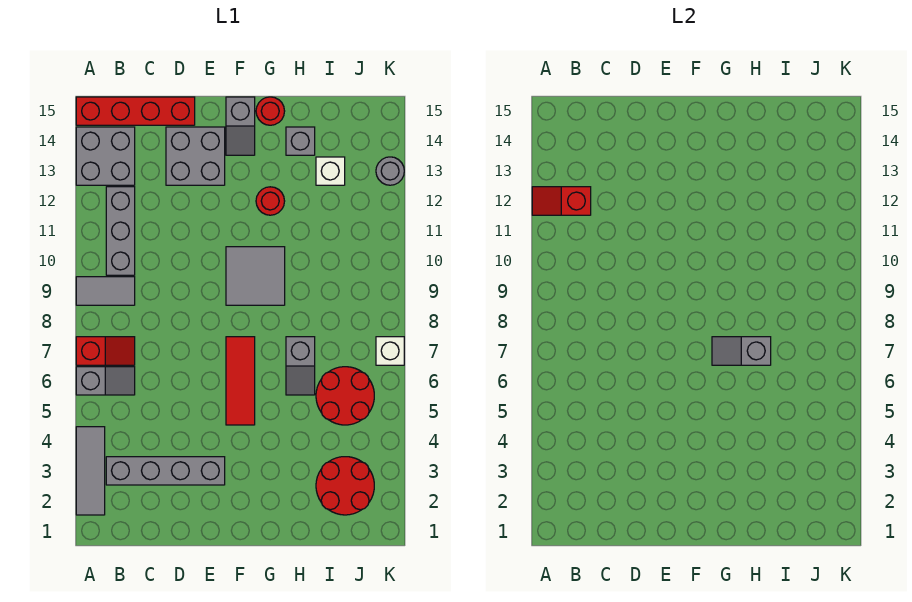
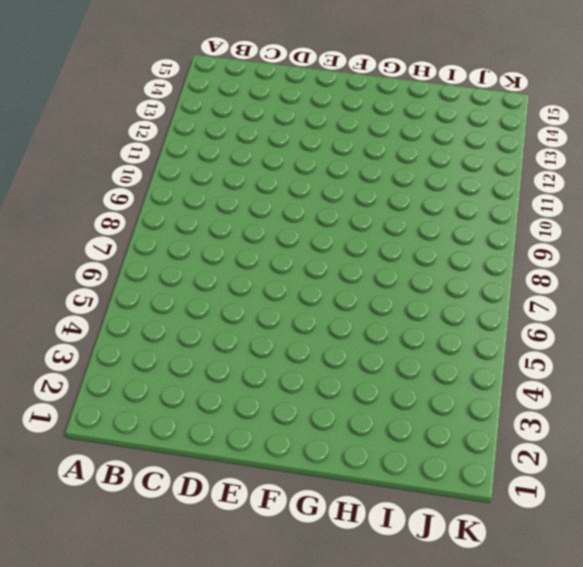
none -> grey tile A2:A4 level 1
none -> grey slope A6:B6 level 1 top A
none -> red slope A7:B7 level 1 top A

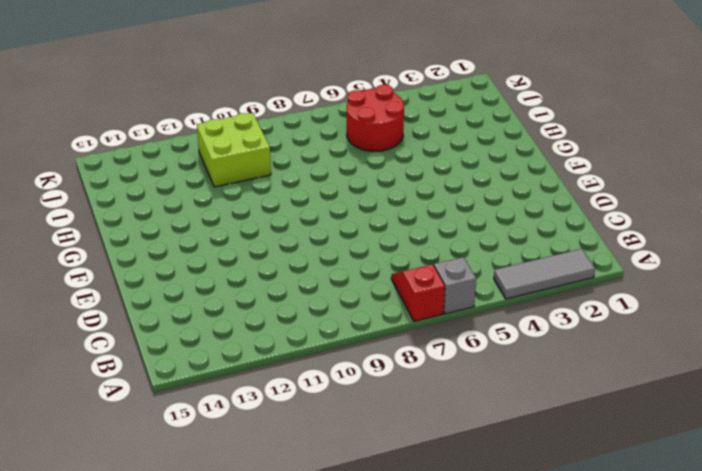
lime brick I10:J11 level 1 -> none
none -> grey tile A9:B9 level 1
none -> grey brick A13:B14 level 1
none -> red brick A15:D15 level 1

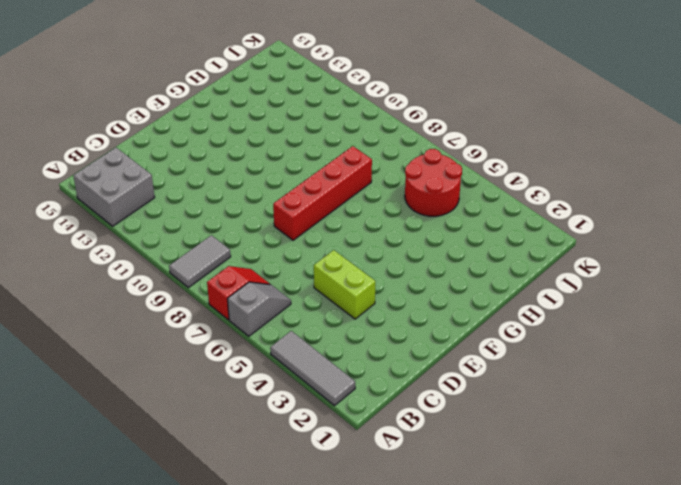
lime brick D4:D5 level 1 -> none
red brick E8:H8 level 1 -> red brick A15:D15 level 1
none -> grey brick B3:E3 level 1
none -> grey brick B10:B12 level 1
none -> grey brick D13:E14 level 1

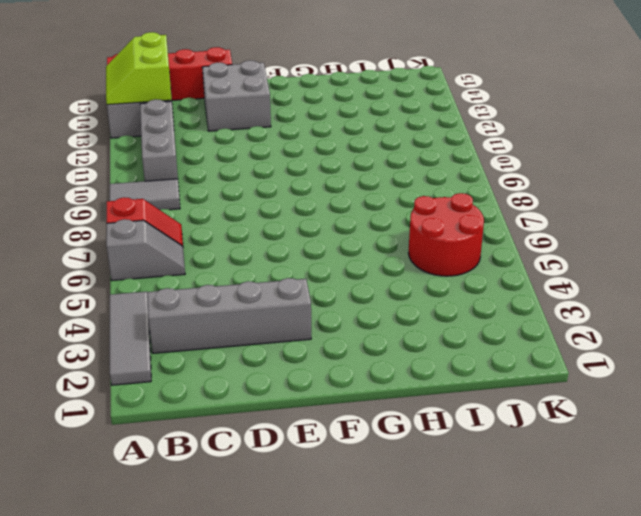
lime slope A13:B14 level 2 top B -> none
none -> red tile F5:F7 level 1
none -> grey tile F9:G10 level 1
none -> grey slope F14:F15 level 1 top 15

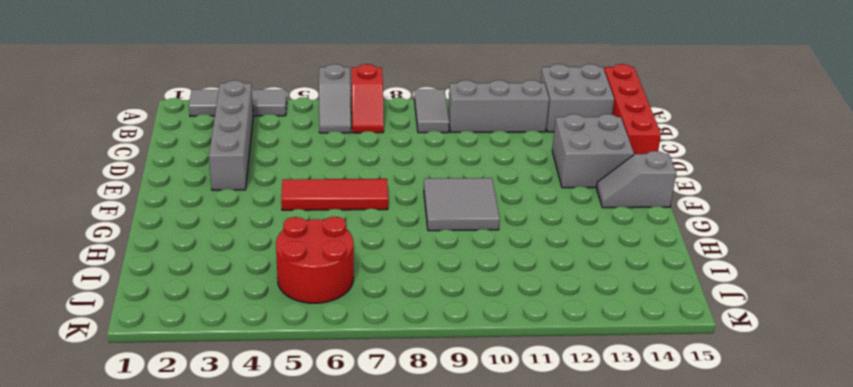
none -> red round brick G12 level 1
none -> red round brick G15 level 1
none -> grey slope H6:H7 level 1 top 7

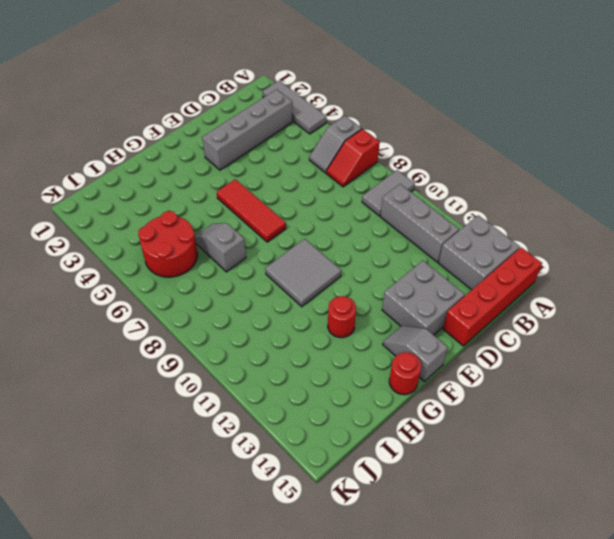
none -> grey brick H14 level 1
none -> red round brick I2:J3 level 1
none -> white brick I13 level 1

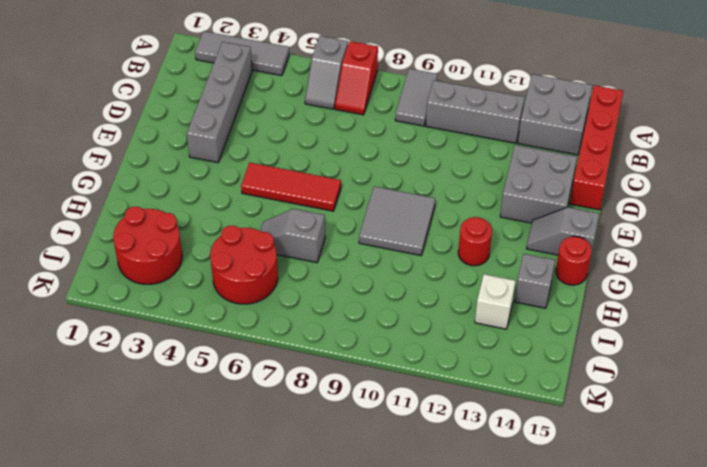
none -> white brick K7 level 1
none -> grey round brick K13 level 1
none -> red slope A12:B12 level 2 top B

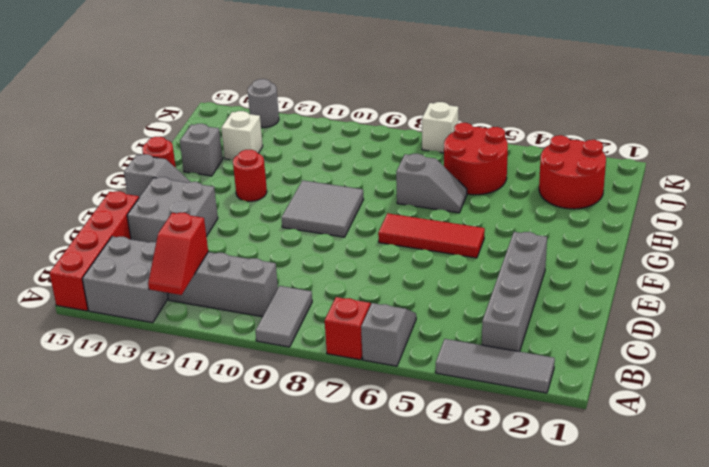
none -> grey slope G7:H7 level 2 top H

